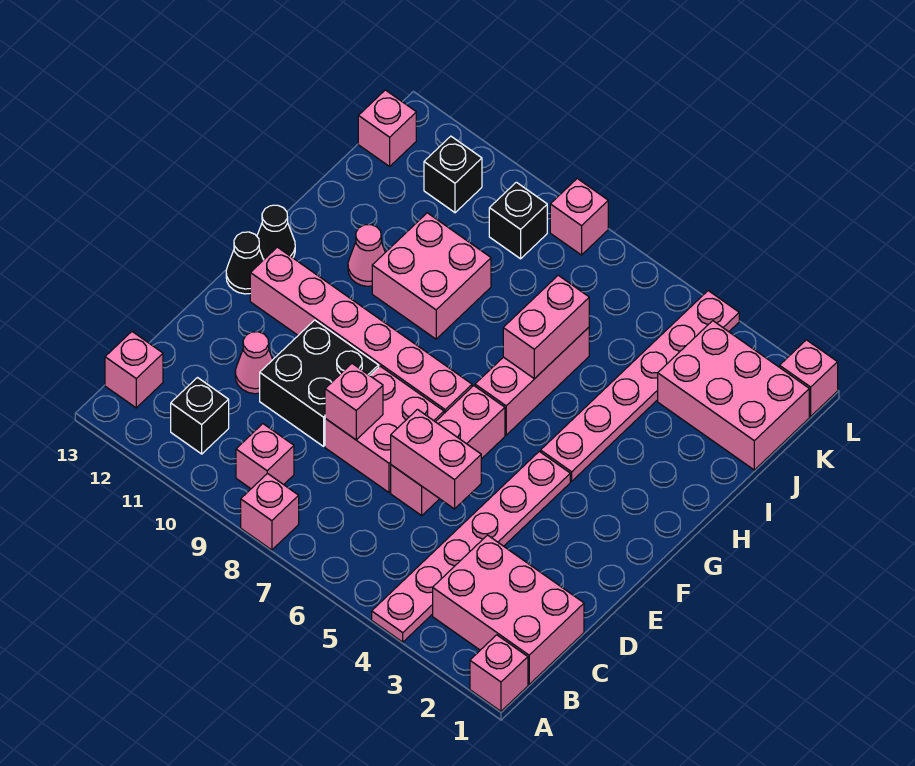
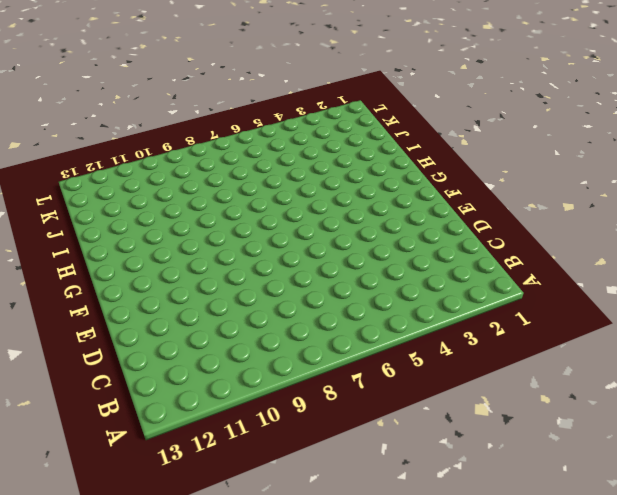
none -> pink brick A1 level 1
none -> pink plate A4:F4 level 1
none -> pink brick A8 level 1

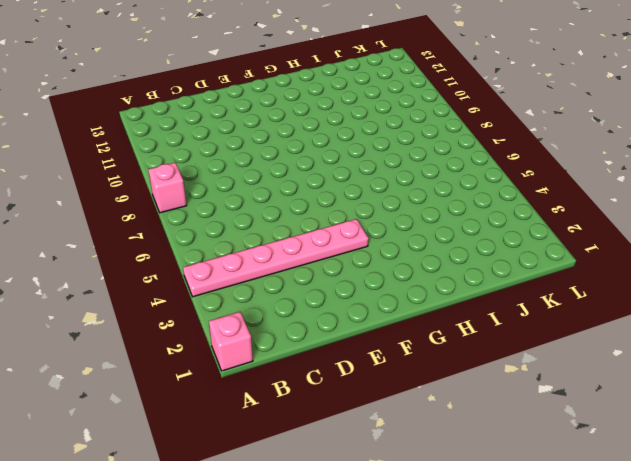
none -> pink brick B1:C3 level 1
none -> pink brick B9 level 1
none -> black brick B11 level 1

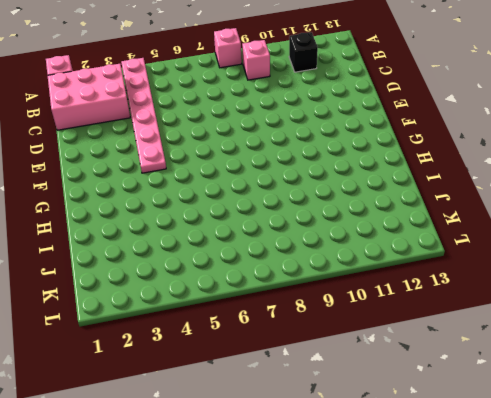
none -> pink brick B13 level 1
none -> pink brick D6:F6 level 1
none -> pink brick D7:E8 level 1

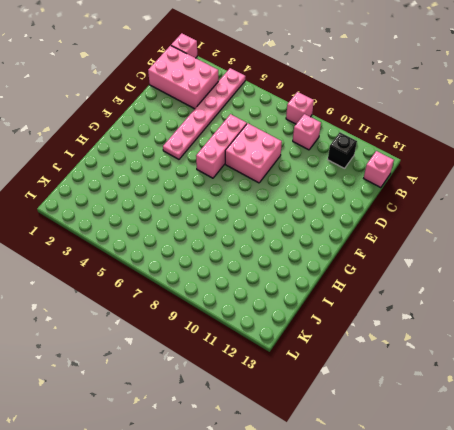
none -> black brick D9:E10 level 1
none -> pink cone D11 level 1
none -> pink brick F7:F12 level 1

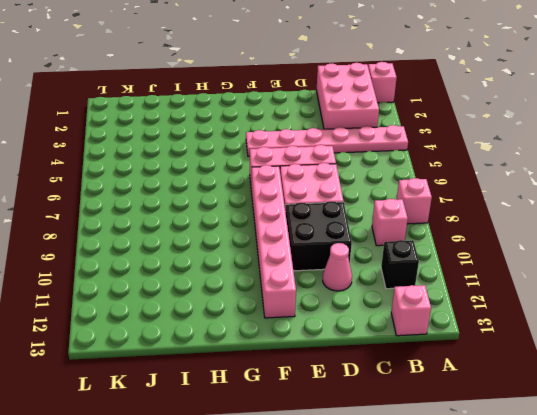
none -> black cone F13 level 1
none -> pink plate G4:L4 level 1
none -> pink brick G6:I6 level 1

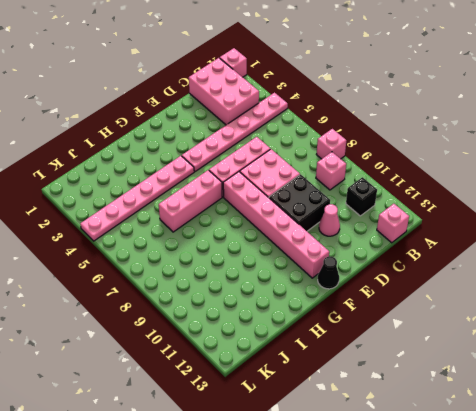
none -> black cone G13 level 1
none -> pink brick H9:I10 level 1
none -> pink cone H11 level 1

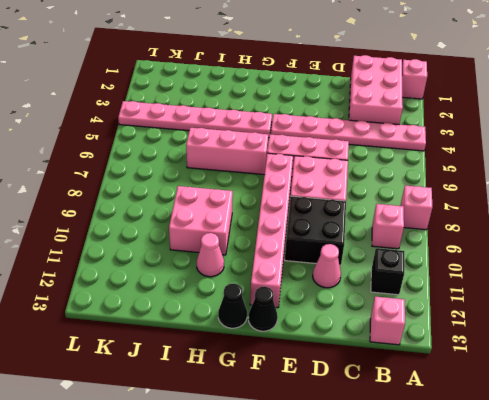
none -> pink brick J1:K3 level 1
none -> black brick K9 level 1
none -> black brick K11 level 1

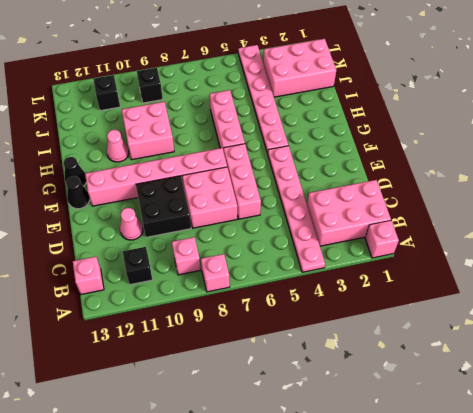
none -> pink brick K13 level 1
none -> pink brick L1 level 1
none -> pink brick L8 level 1

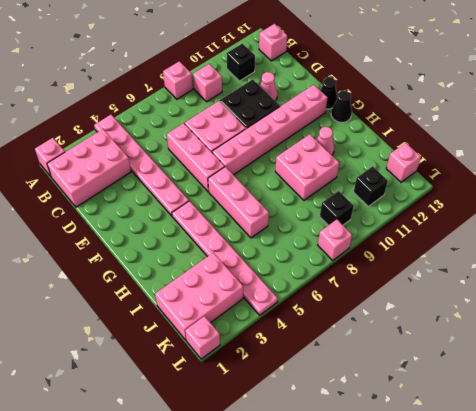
none -> pink brick D5:D6 level 2
none -> pink brick D8 level 2
none -> pink brick H6:I6 level 2

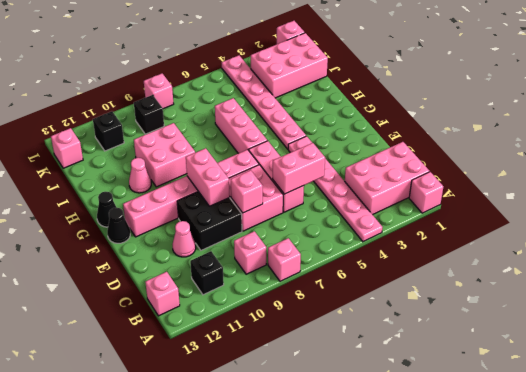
pink brick E9:F9 level 2 -> pink brick H6:I6 level 2

